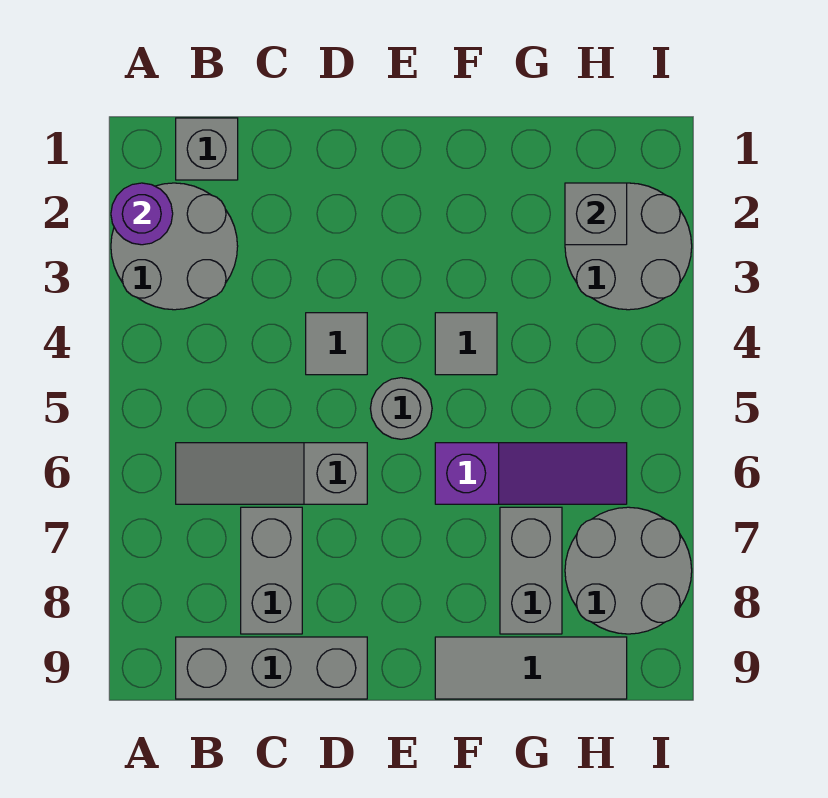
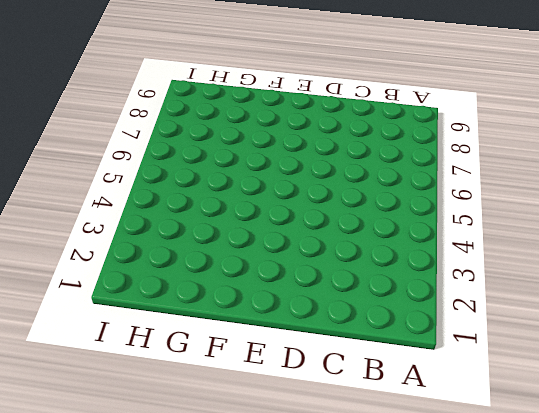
none -> grey round brick A2:B3 level 1
none -> grey brick B1 level 1
none -> grey slope B6:D6 level 1 top D

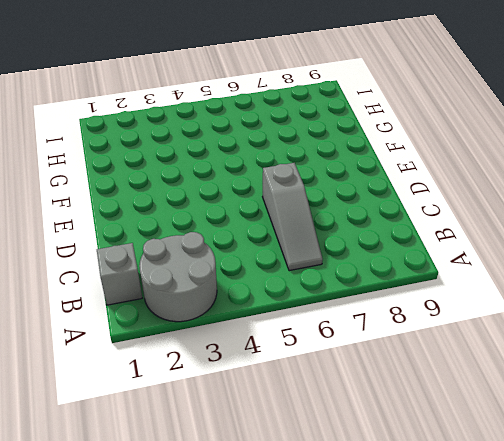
none -> grey brick B9:D9 level 1
none -> grey brick C7:C8 level 1
none -> grey tile D4 level 1

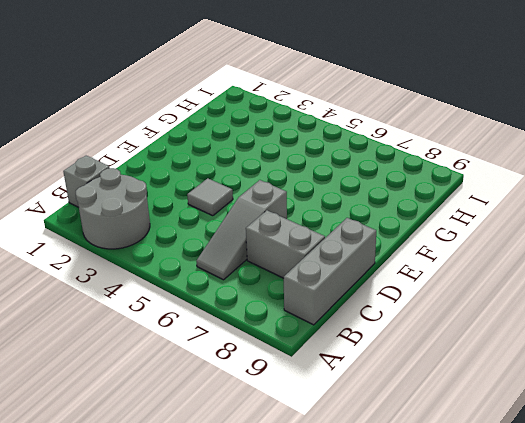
none -> grey round brick E5 level 1
none -> grey tile F4 level 1
none -> purple slope F6:H6 level 1 top F

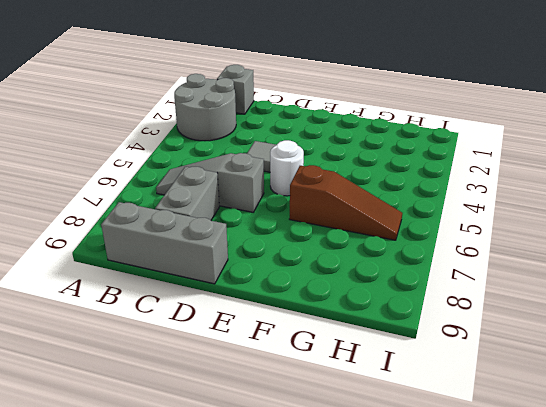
white round brick E5 level 1 -> grey round brick E5 level 1
brown slope F6:H6 level 1 top F -> purple slope F6:H6 level 1 top F
none -> grey tile F4 level 1
none -> grey tile F9:H9 level 1
none -> grey brick G7:G8 level 1

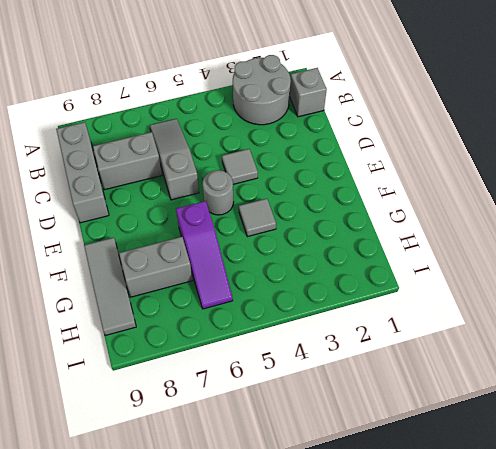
none -> grey round brick H2:I3 level 1
none -> grey round brick H7:I8 level 1
none -> purple round brick A2 level 2

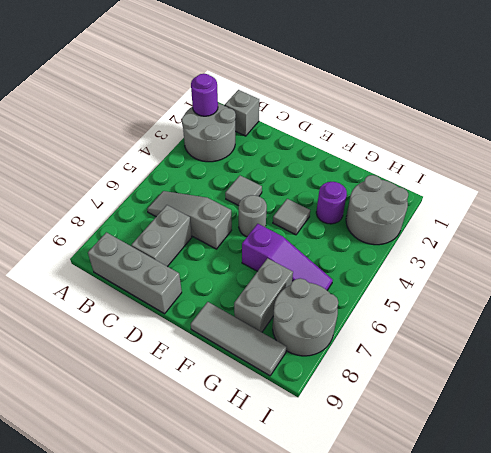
purple round brick G3 level 1 -> none
none -> grey brick H2 level 2

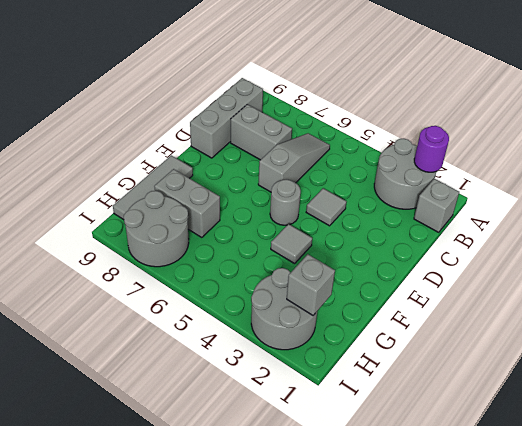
none -> purple slope F6:H6 level 1 top F

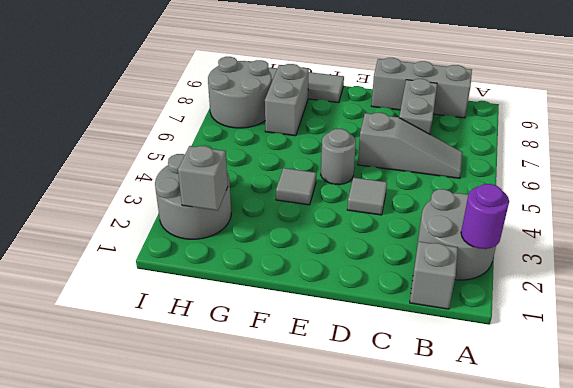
none -> purple slope F6:H6 level 1 top F

